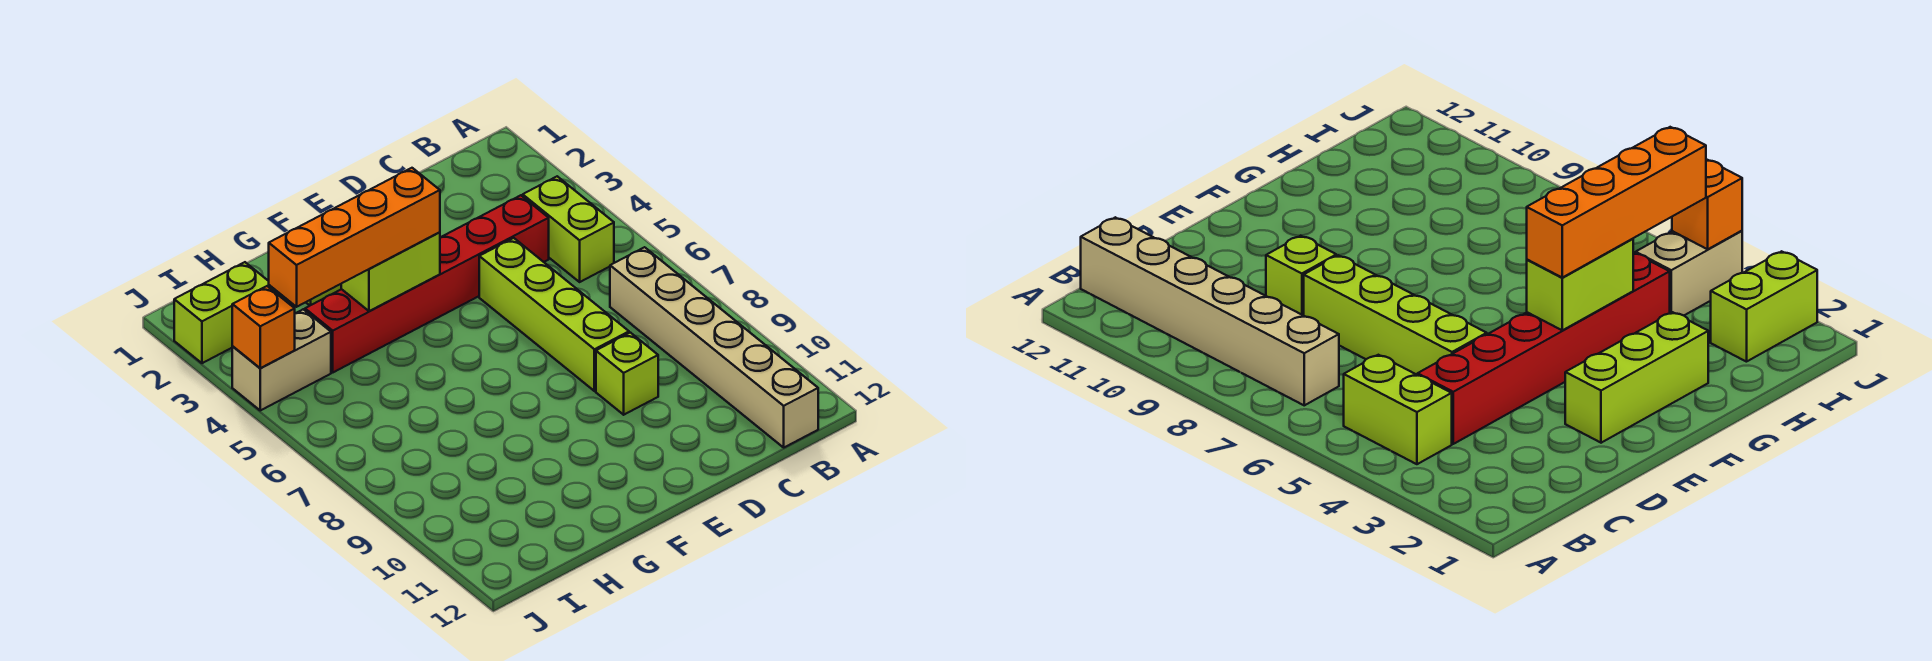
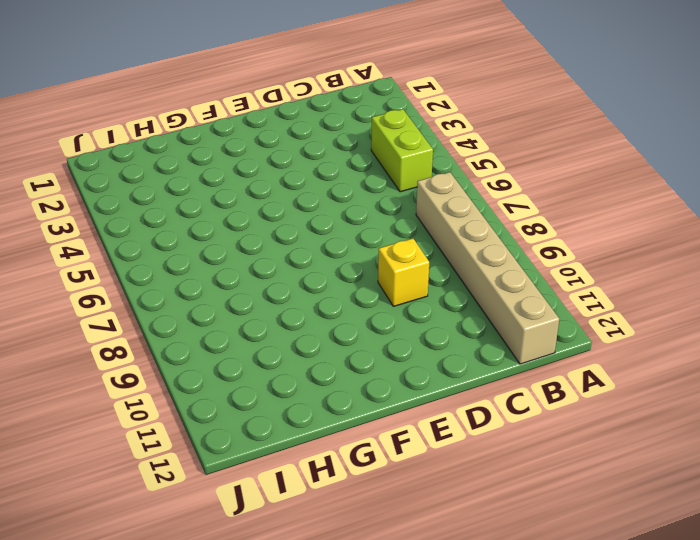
yellow brick D9 level 1 -> lime brick D9 level 1
none -> red brick C4:H4 level 1
none -> lime brick D5:D8 level 1

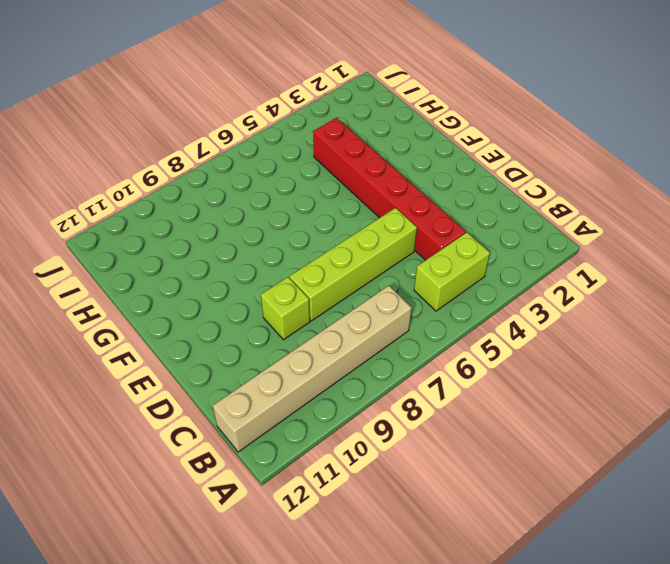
none -> lime brick E2:G2 level 1
none -> lime brick I2:J2 level 1

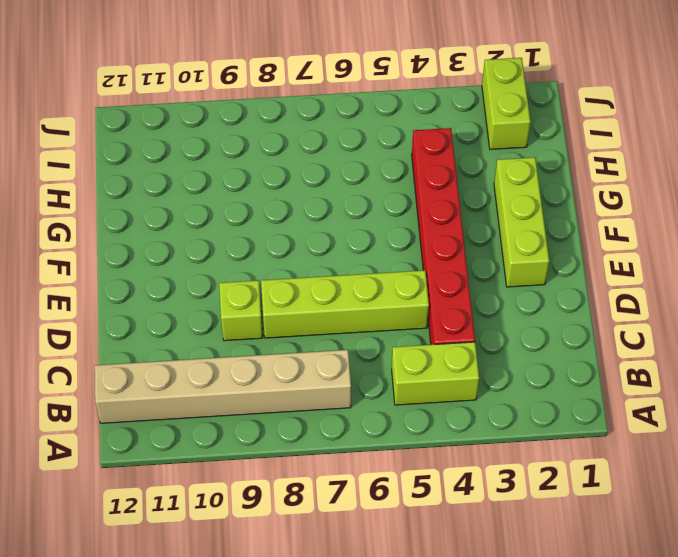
none -> tan brick I4:J4 level 1
none -> lime brick F4:G4 level 2

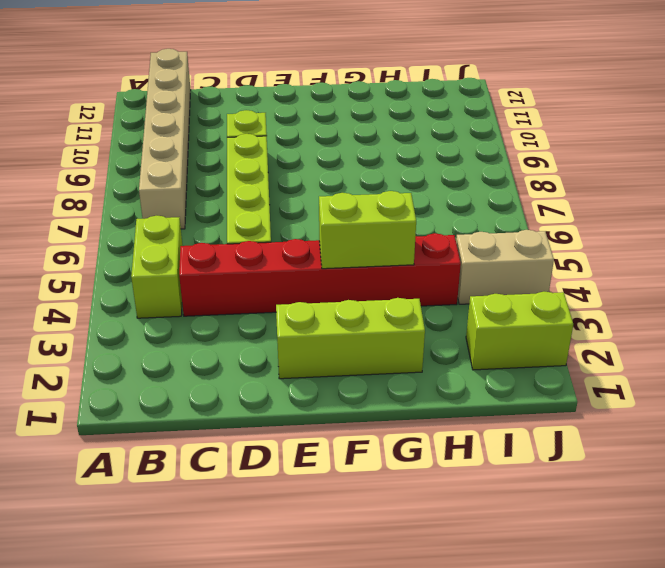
none -> orange brick J4 level 2
none -> orange brick F4:I4 level 3

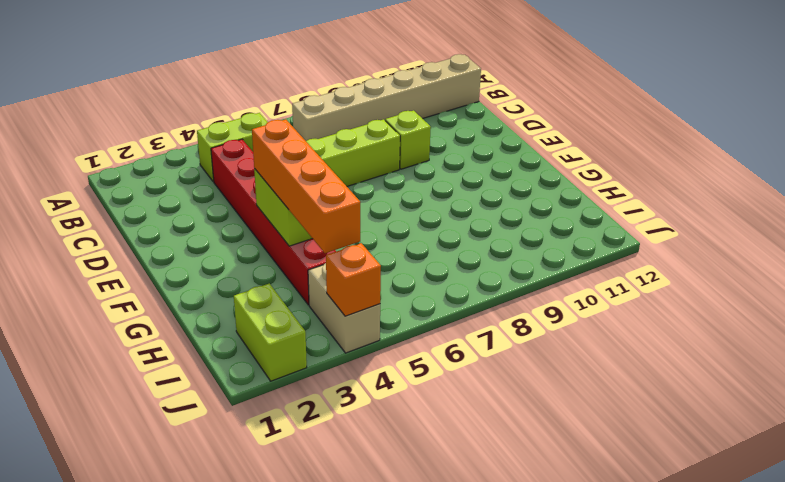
none -> lime brick E2:G2 level 1

